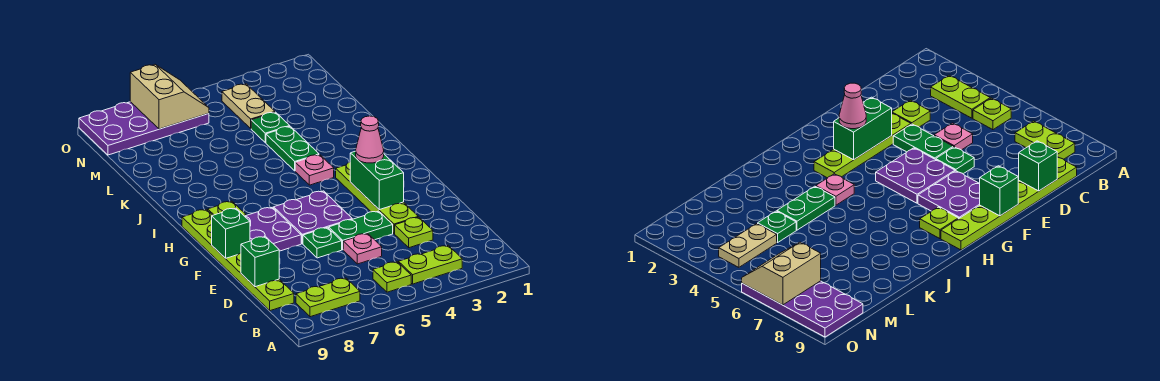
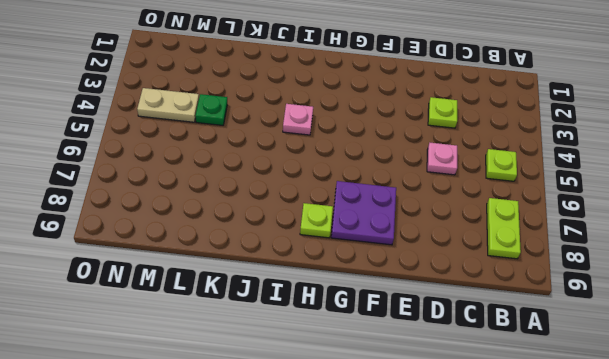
none -> lime plate B3:B4 level 1
none -> lime plate C9:H9 level 1
none -> lime plate E3:H3 level 1

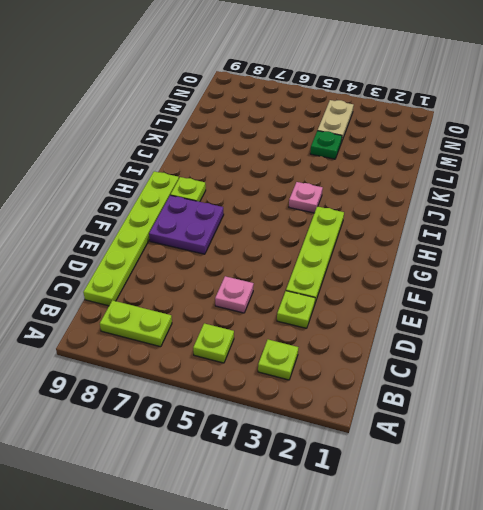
lime plate B3 level 1 -> lime plate B3:B4 level 1
none -> green plate E4:E5 level 1
none -> green plate E6 level 1
none -> purple plate F5:G6 level 1

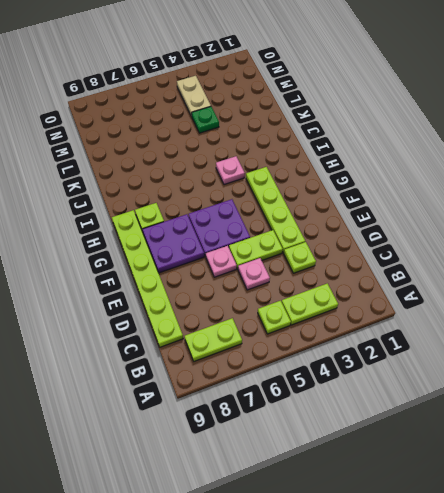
lime plate E4:E5 level 1 -> green plate E4:E5 level 1
pink plate E6 level 1 -> green plate E6 level 1
none -> green plate J4:K4 level 1
none -> purple plate N6:O9 level 1
none -> green brick D9 level 2

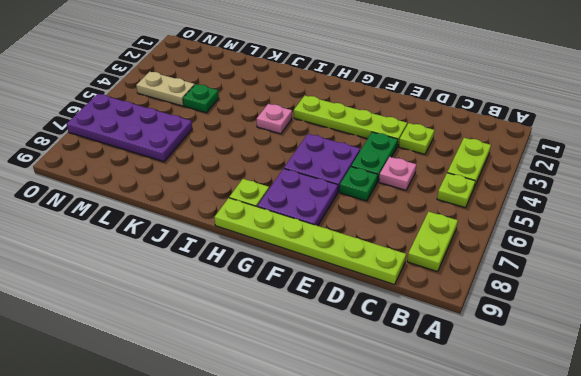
purple plate L6:O7 level 1 -> purple plate N6:O9 level 1
none -> green plate J4:K4 level 1
none -> green brick D9 level 2
none -> green brick F3:G3 level 2

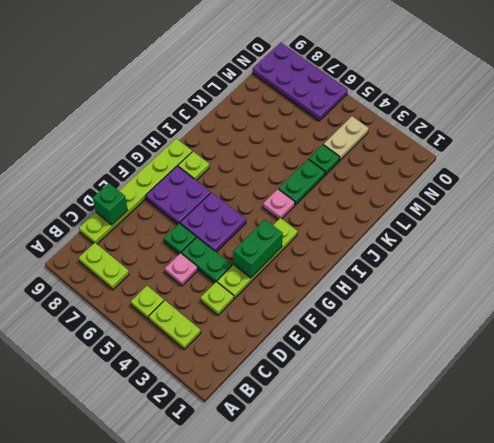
none -> green brick F9 level 2
none -> tan slope N6:O7 level 2 top 7
none -> pink cone G3 level 3

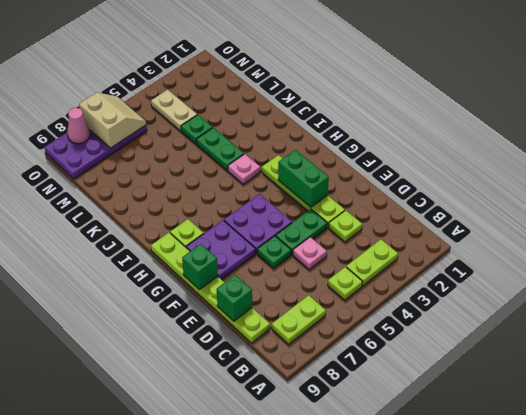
pink cone O8 level 2 -> pink cone G3 level 3

